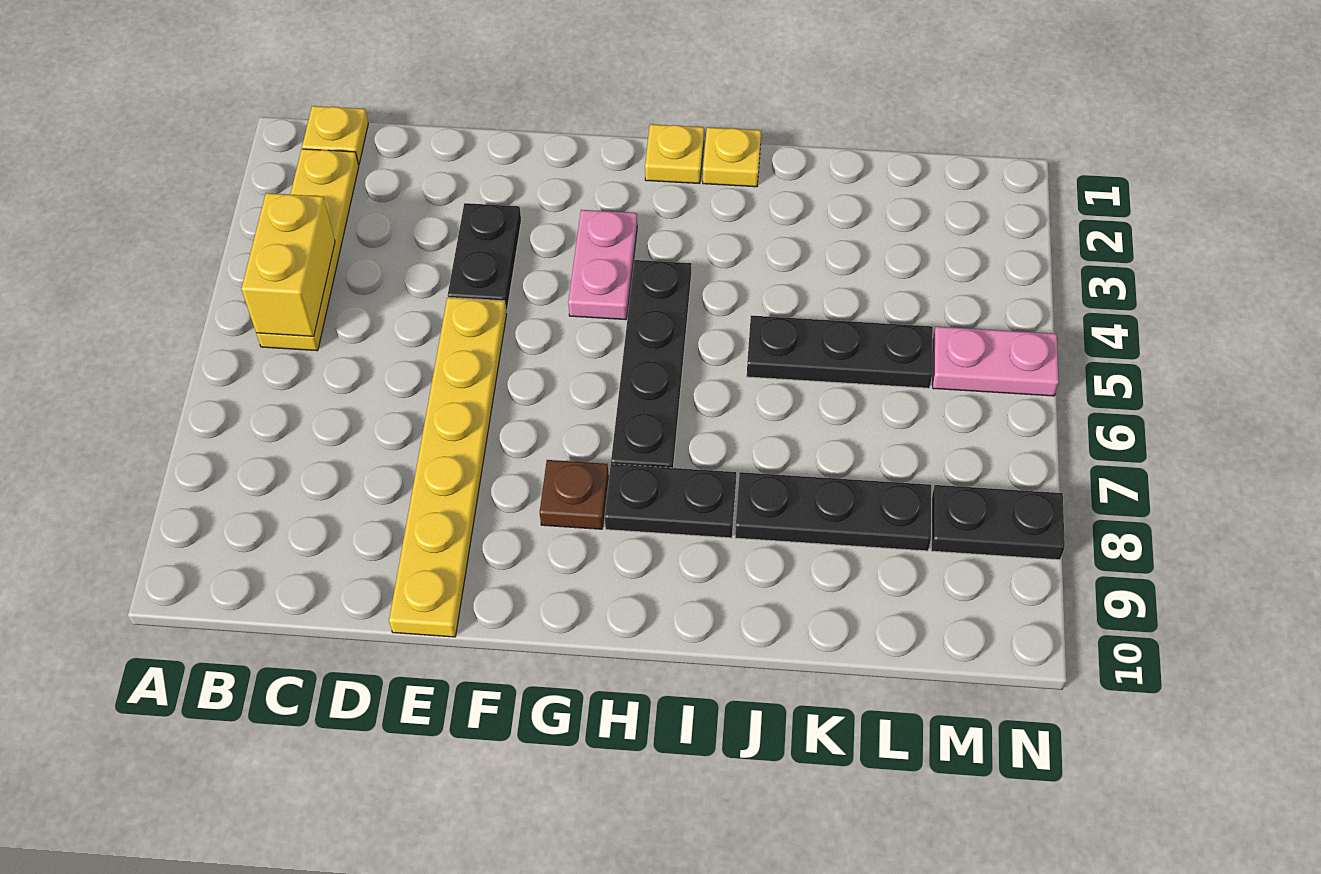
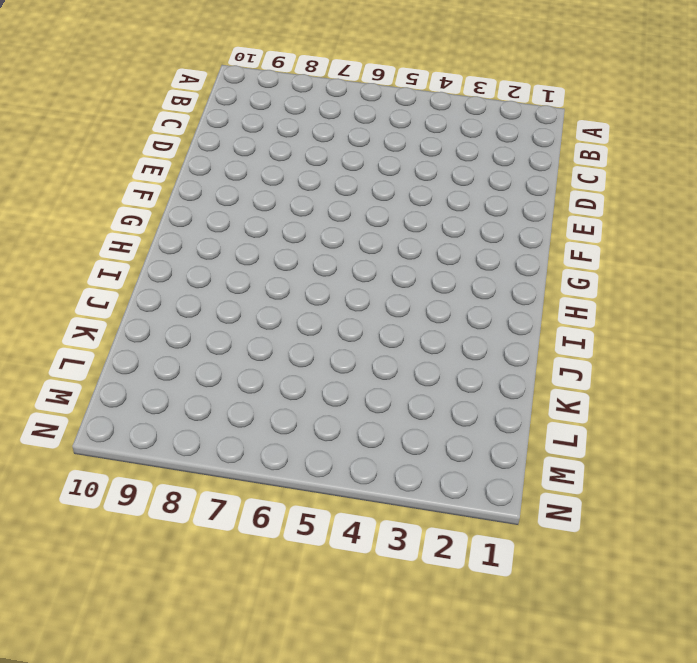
none -> yellow plate B1 level 1
none -> yellow plate B2:B5 level 1
none -> black plate E3:E4 level 1

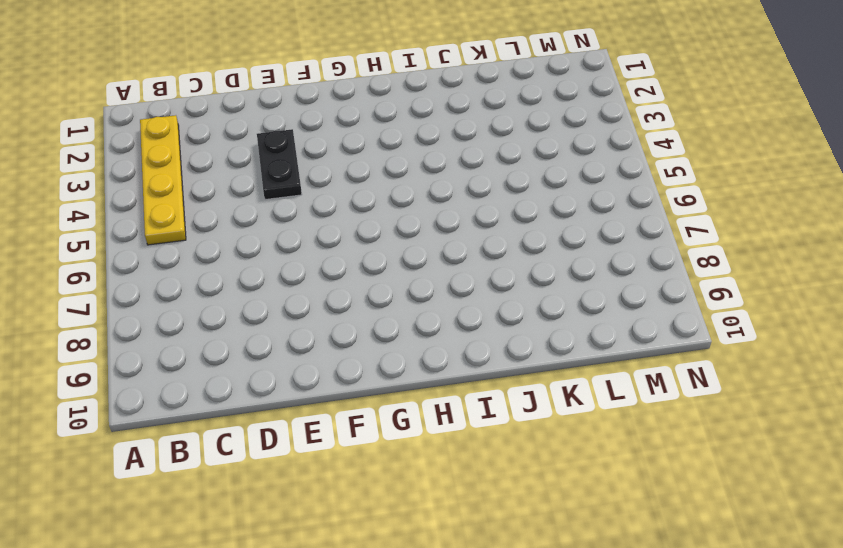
none -> yellow plate B1 level 1
none -> yellow plate E5:E10 level 1
none -> pink plate G3:G4 level 1

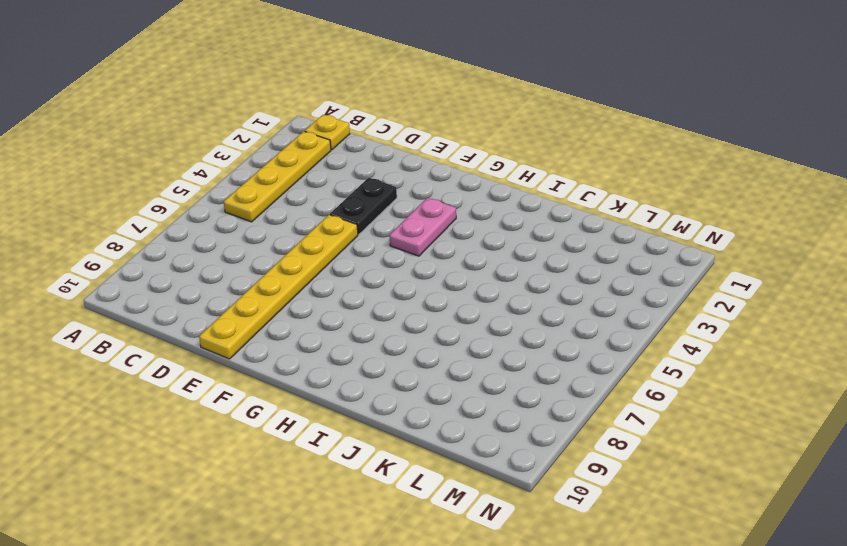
none -> brown plate G8 level 1
none -> yellow plate H1 level 1
none -> black plate H4:H7 level 1

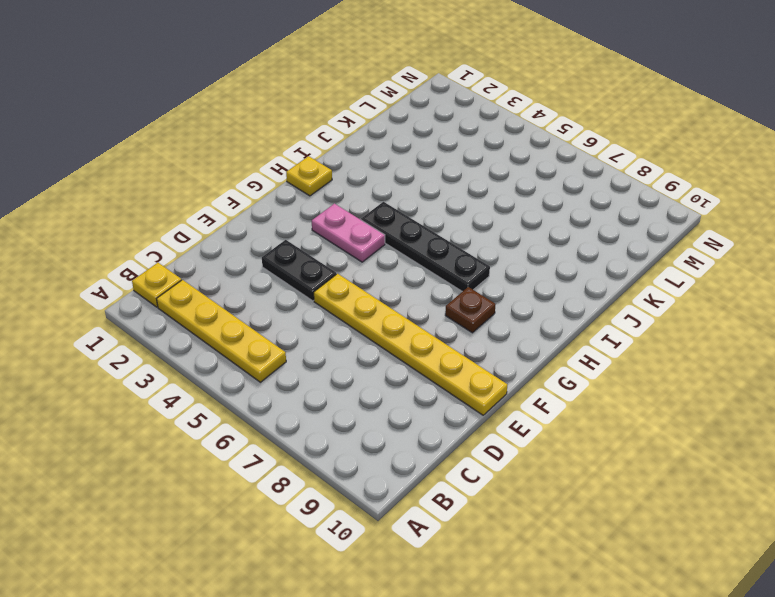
none -> black plate H8:I8 level 1
none -> yellow plate I1 level 1
none -> black plate J5:L5 level 1

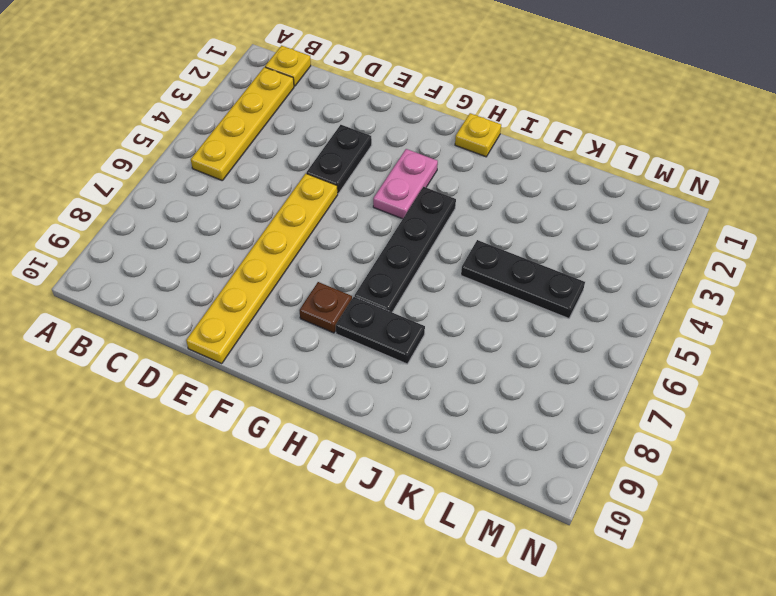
none -> yellow plate I1 level 1
none -> black plate J8:L8 level 1
none -> pink plate M5:N5 level 1

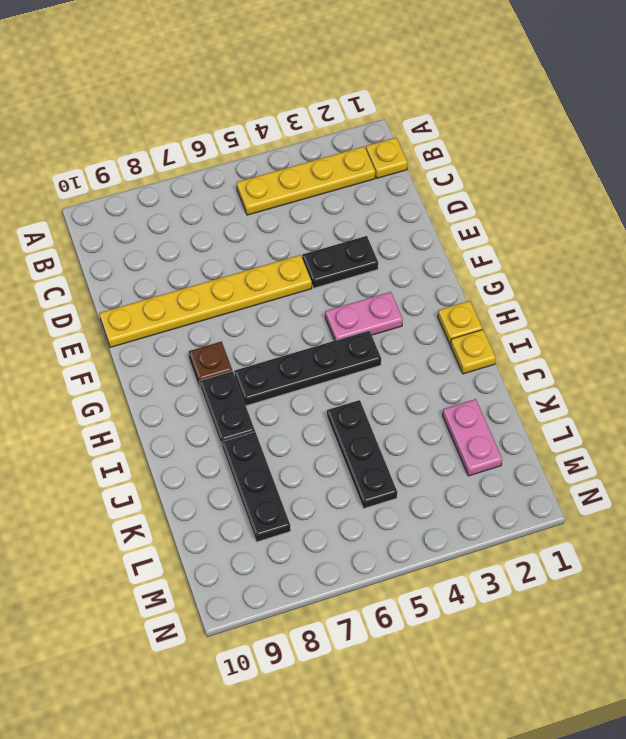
pink plate K2:L2 level 1 -> pink plate M5:N5 level 1
none -> black plate M8:N8 level 1
none -> yellow brick B4:B5 level 2

